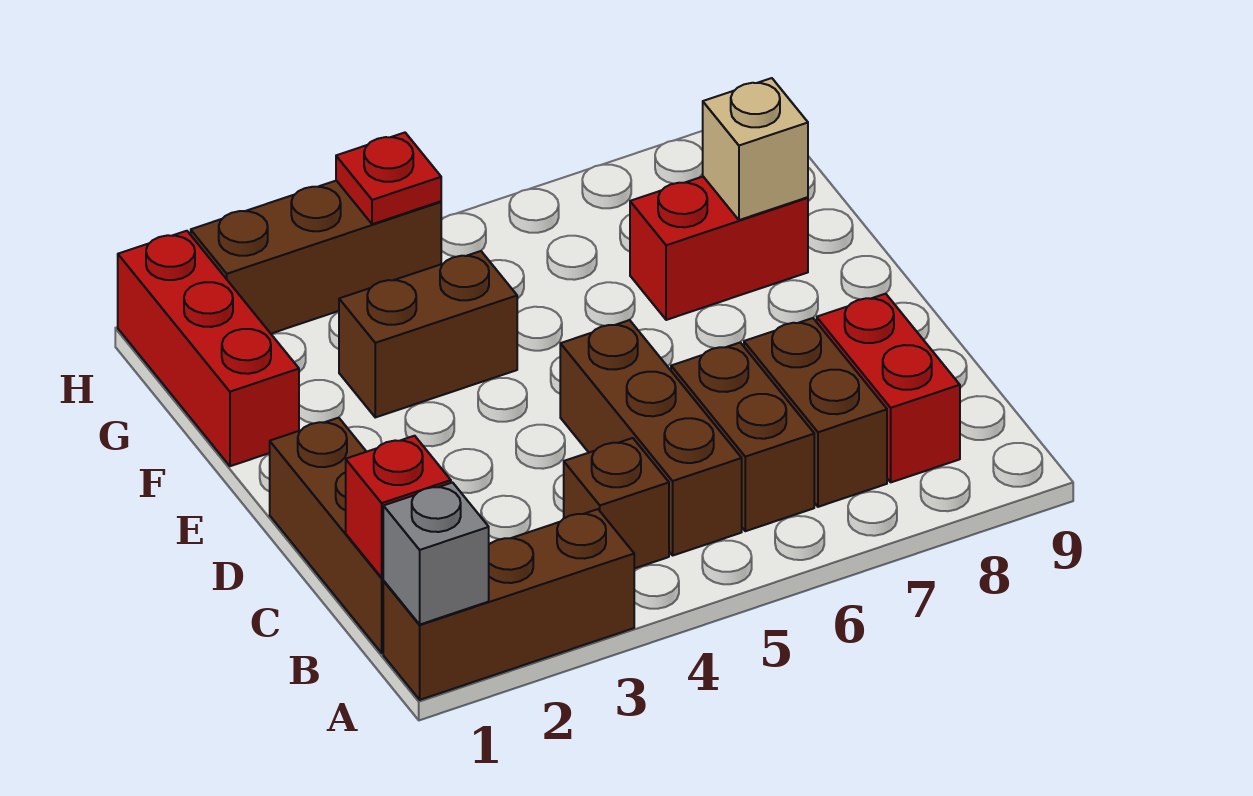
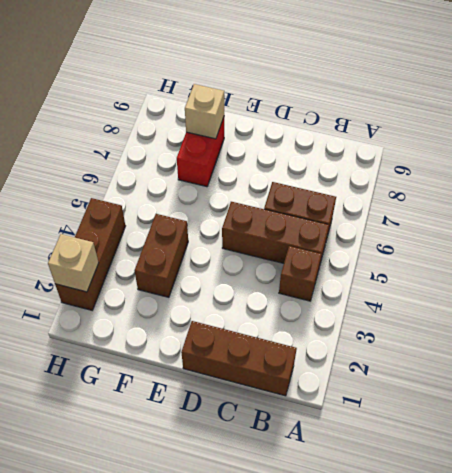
tan brick H2 level 2 -> none
none -> brown brick A1:A3 level 1
none -> brown brick B7:C7 level 1
none -> red brick B8:C8 level 1

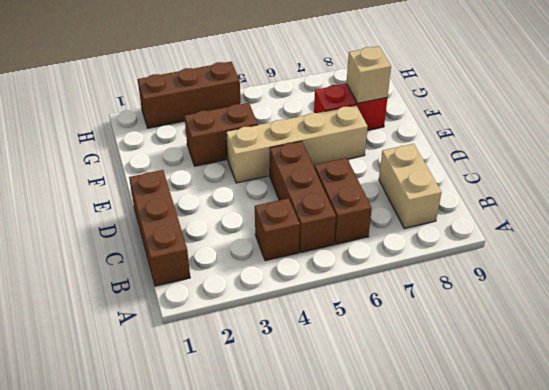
tan brick B8:C8 level 1 -> red brick B8:C8 level 1
tan brick E4:E7 level 1 -> none
none -> brown brick A1:A3 level 1
none -> brown brick B7:C7 level 1
none -> red brick F1:H1 level 1

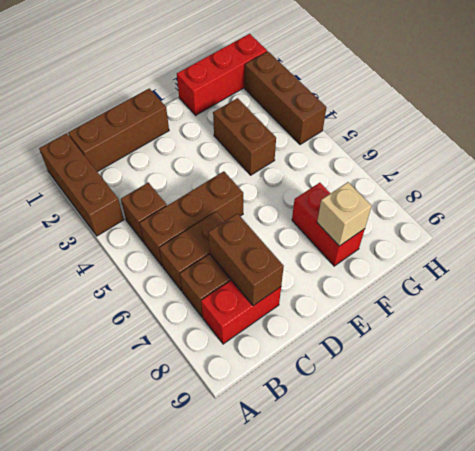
brown brick C7:C8 level 2 -> none
none -> grey brick A1 level 2
none -> red brick B1 level 2
none -> red plate H4 level 2

